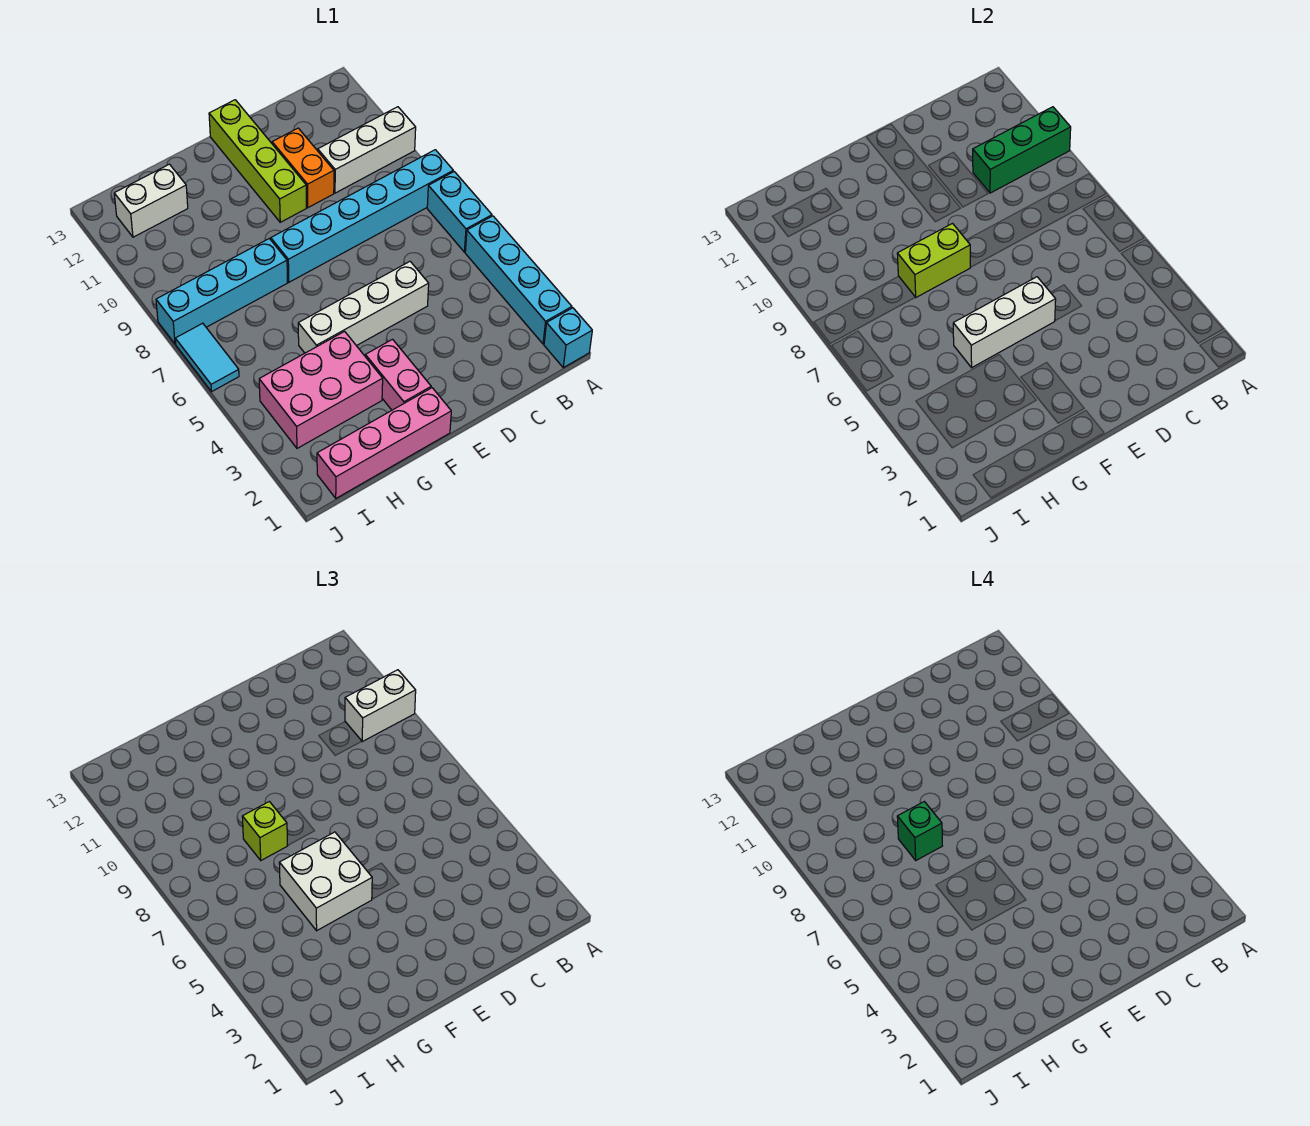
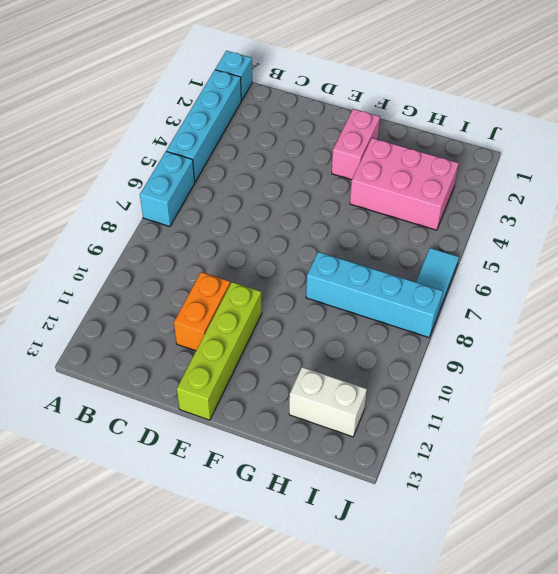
none -> cyan brick A8:F8 level 1
none -> white brick A10:C10 level 1
none -> white brick D5:G5 level 1

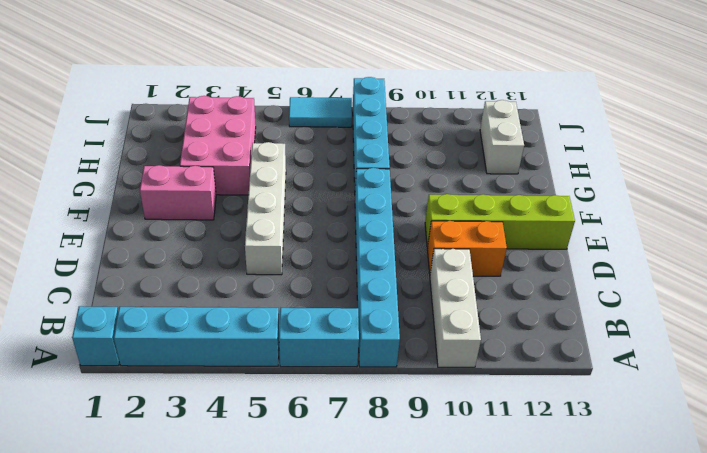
none -> pink brick F1:I1 level 1
none -> green brick A10:C10 level 2
none -> white brick E5:G5 level 2

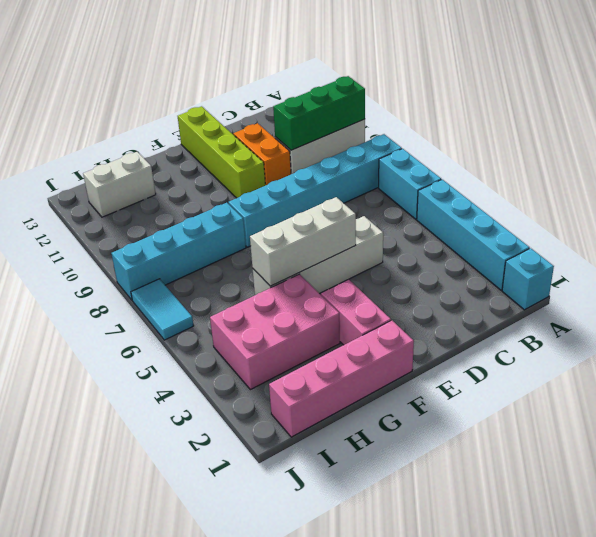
none -> lime brick F8:G8 level 2
none -> white brick A10:B10 level 3
none -> white brick F5:G6 level 3

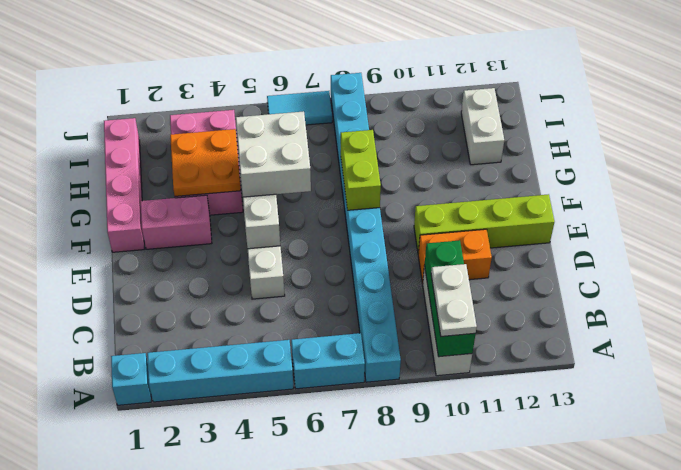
white plate A10:B10 level 3 -> white brick A10:B10 level 3
orange plate G3:H4 level 2 -> none
none -> lime brick G8 level 3
none -> green brick G8 level 4

